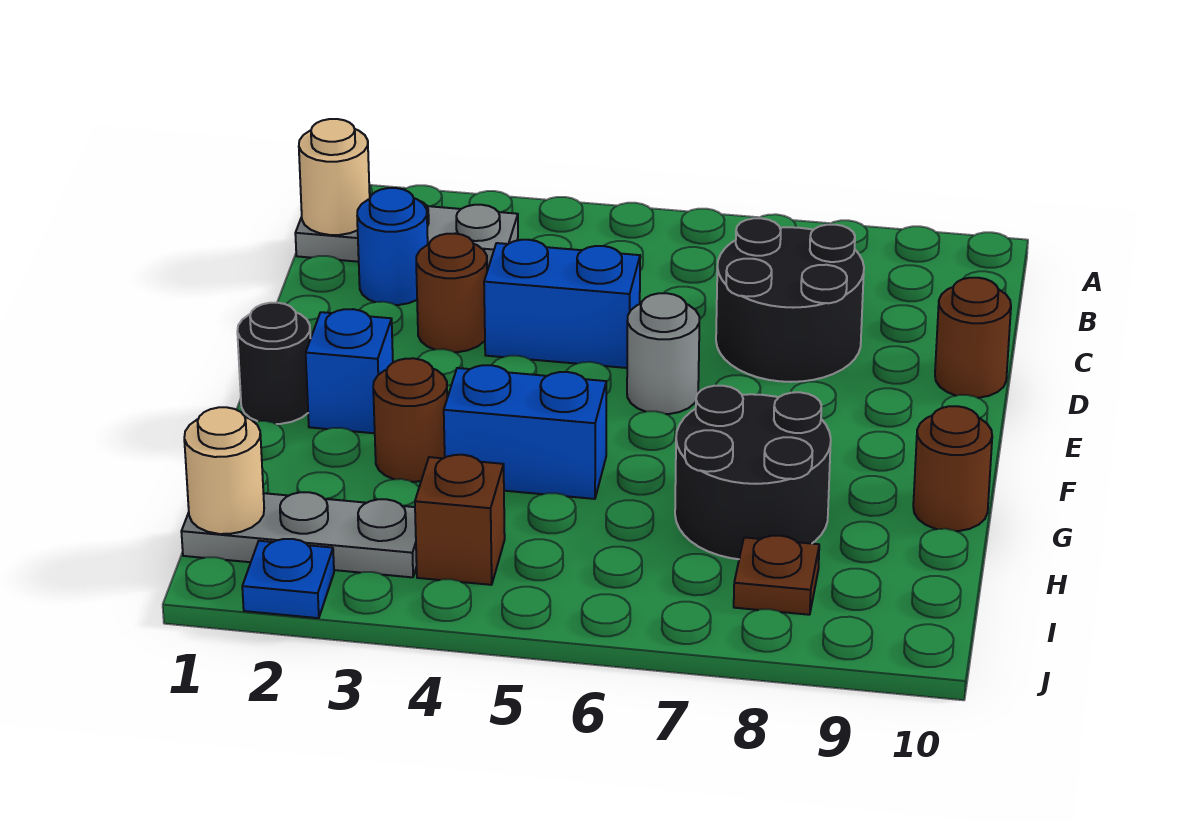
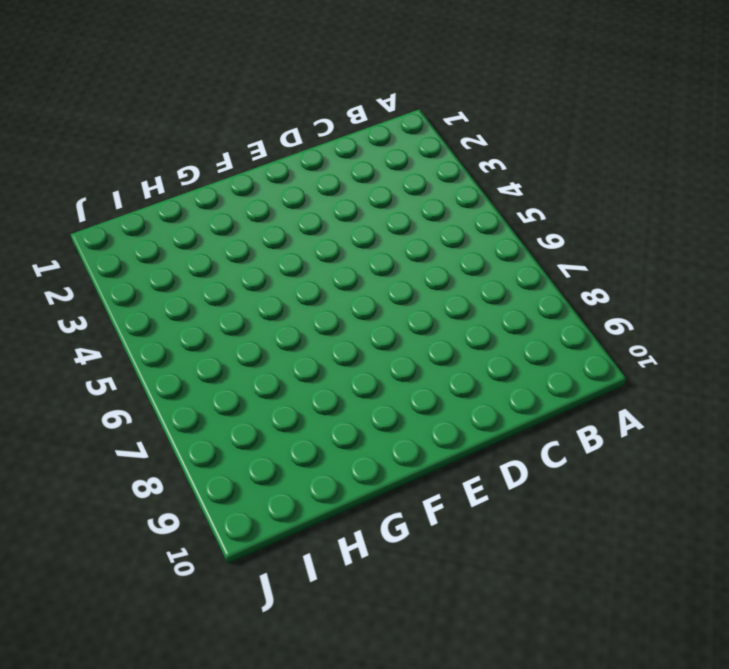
none -> grey plate B1:B3 level 1
none -> blue round brick C2 level 1
none -> black round brick C7:D8 level 1

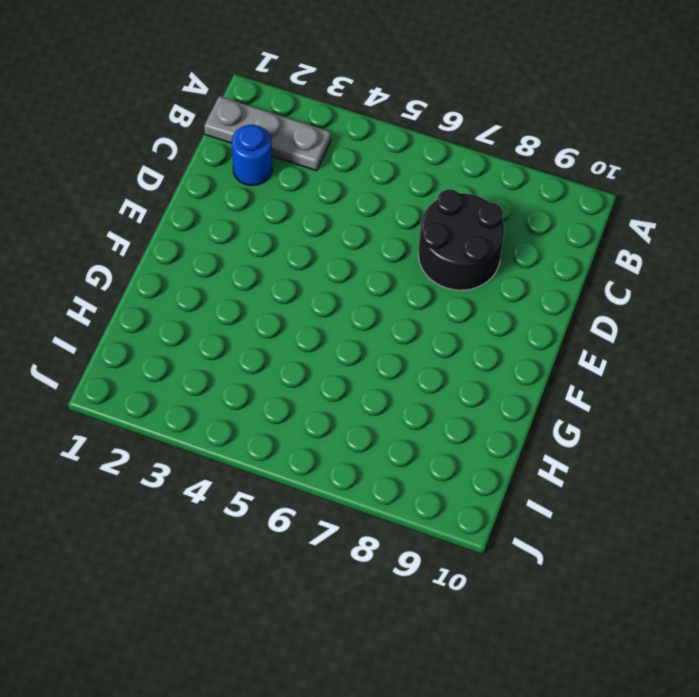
none -> brown round brick D3 level 1
none -> blue brick D4:D5 level 1
none -> brown round brick D10 level 1

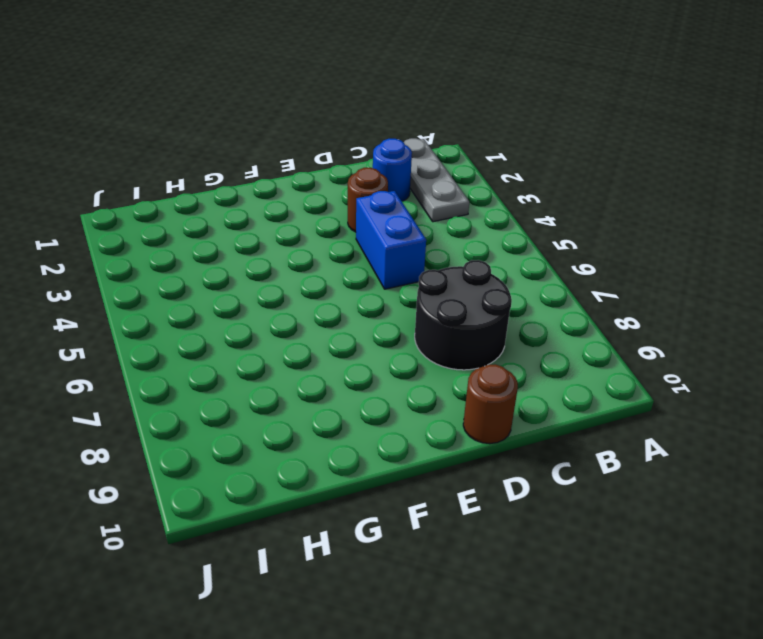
none -> grey round brick E6 level 1
none -> black round brick F1 level 1
none -> blue brick F2 level 1

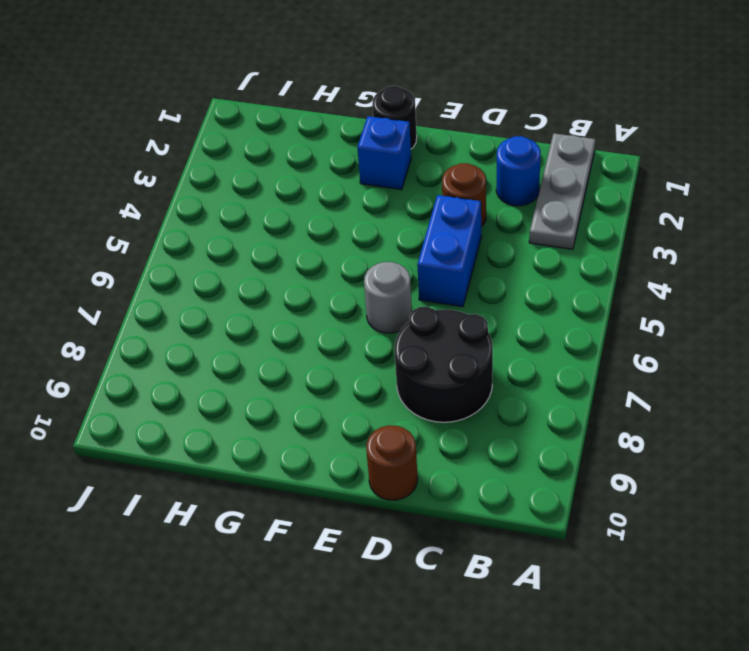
none -> brown round brick G3 level 1
none -> blue brick G4:G5 level 1
none -> black round brick G7:H8 level 1

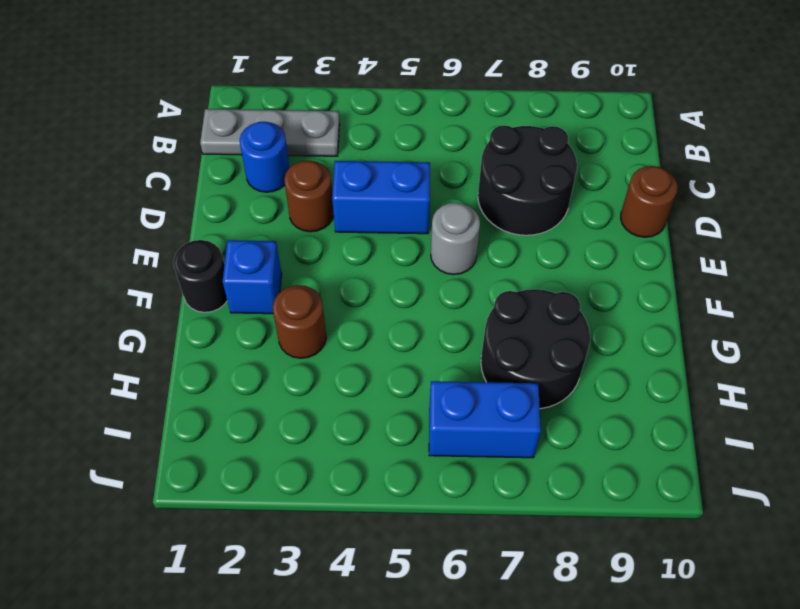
blue brick I6:I7 level 1 -> blue brick G4:G5 level 1
none -> brown round brick G10 level 1
none -> grey plate I1:I3 level 1
none -> brown brick I4 level 1

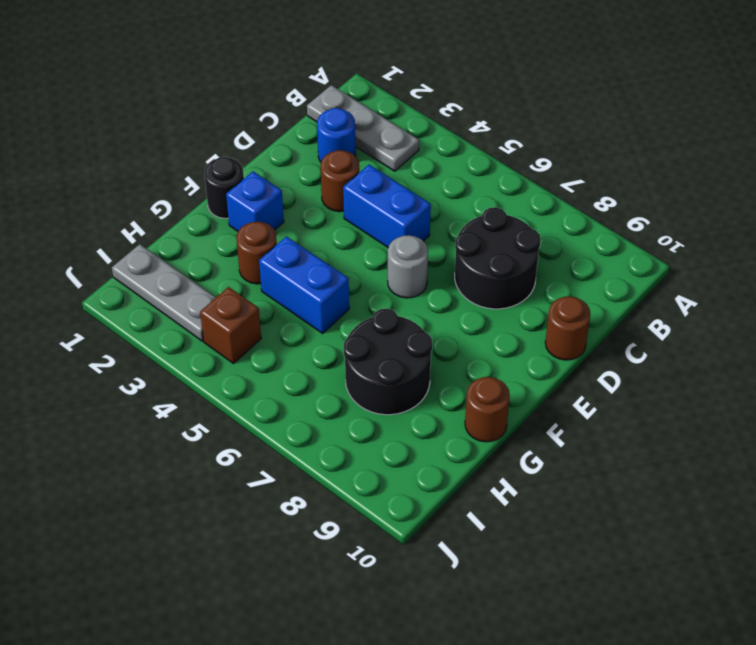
none -> brown plate I8 level 1
none -> blue plate J2 level 1
none -> tan round brick B1 level 2

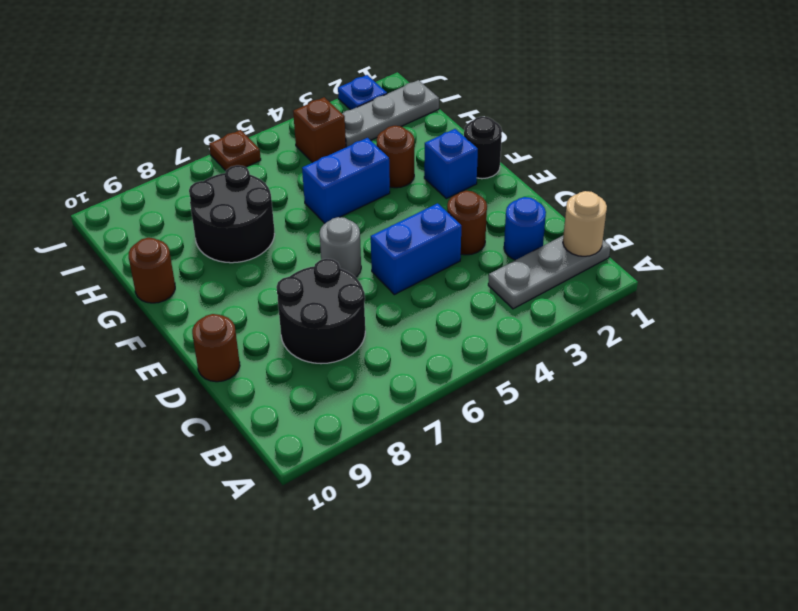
brown plate J6 level 1 -> brown plate I8 level 1
none -> tan round brick I1 level 2

